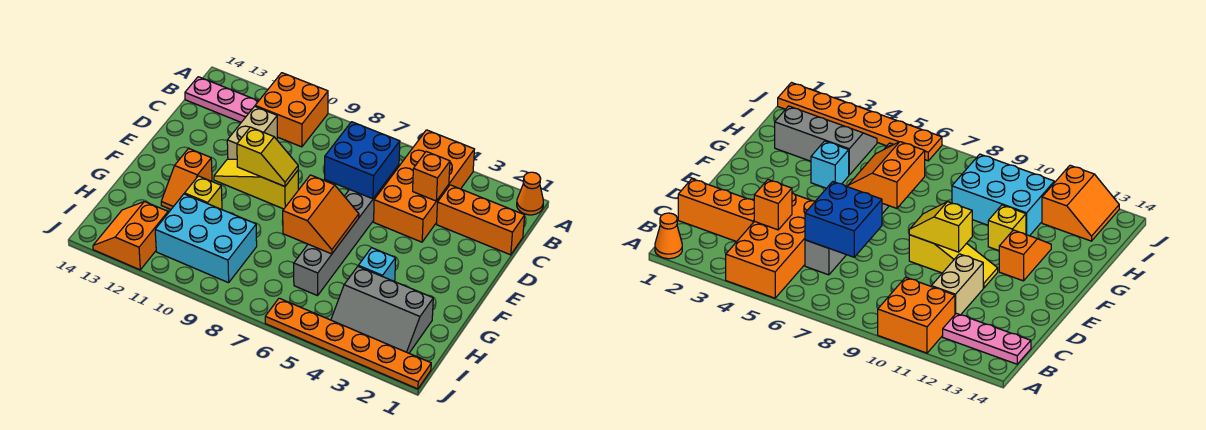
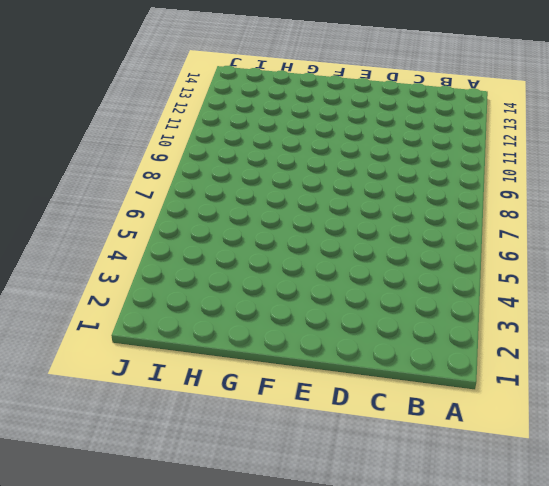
none -> orange cone A1 level 1
none -> orange brick A4:D5 level 1
none -> orange brick A10:B11 level 1

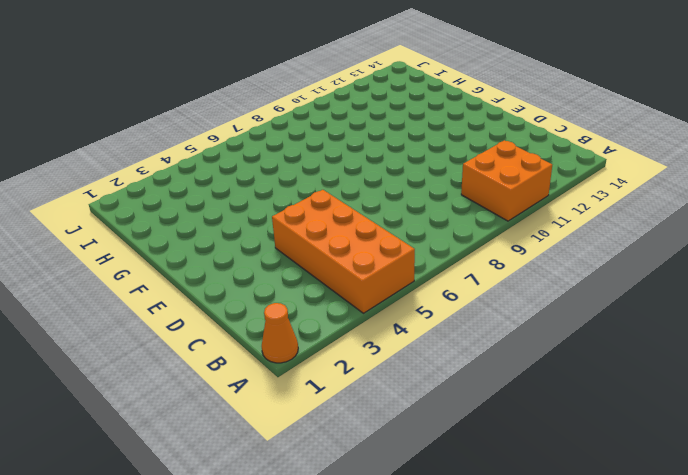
none -> pink plate B12:B14 level 1
none -> orange brick C1:C3 level 1
none -> grey brick C6:H6 level 1

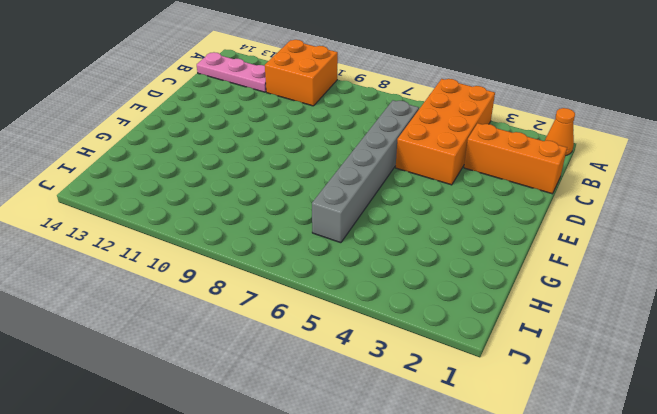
none -> tan brick C11:D11 level 1
none -> yellow slope E9:E11 level 1 top 9
none -> orange slope F12:G12 level 1 top F

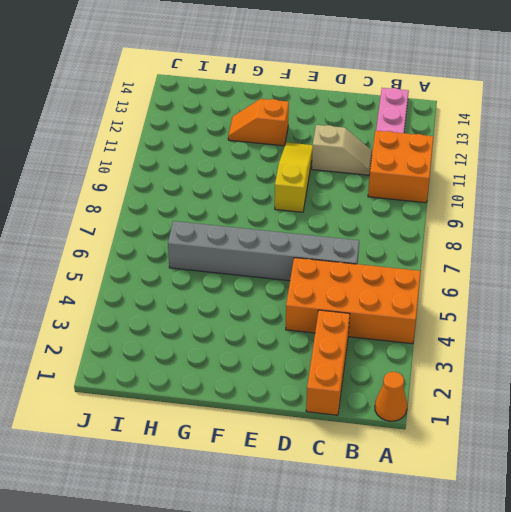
tan slope C11:D11 level 1 top D -> tan brick C11:D11 level 1
none -> cyan brick G4 level 1
none -> yellow brick G11 level 1
none -> grey slope H2:I4 level 1 top H

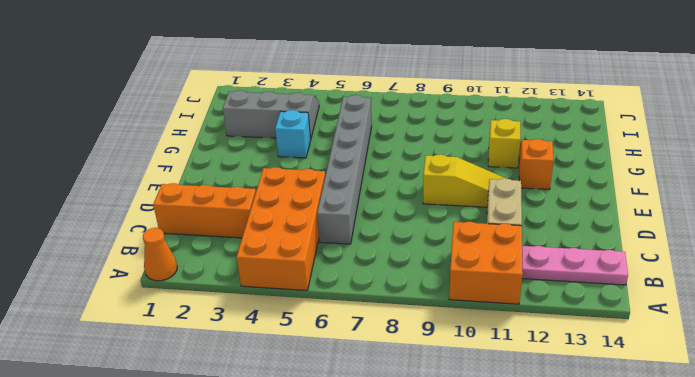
none -> cyan brick H9:I11 level 1
none -> orange slope I12:J13 level 1 top 12
none -> orange plate J1:J6 level 1

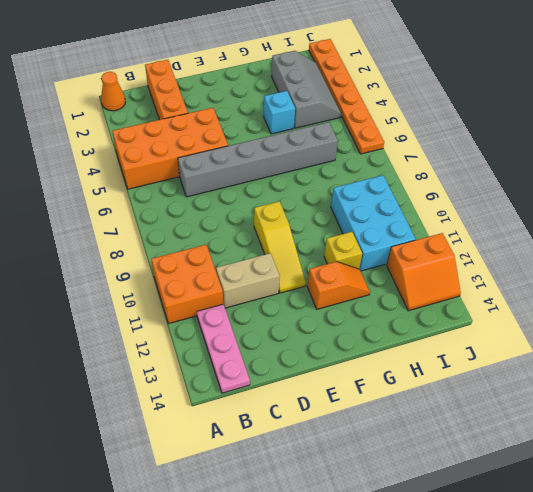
none -> orange brick C4 level 2
none -> blue brick C6:D7 level 2
none -> yellow slope E9:E10 level 2 top 10

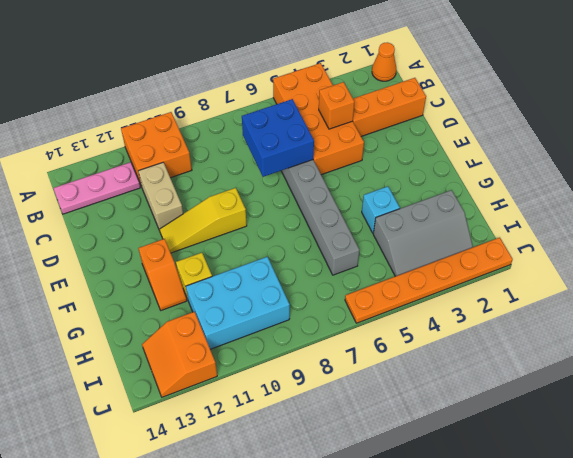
none -> yellow slope E9:E10 level 2 top 10
none -> orange slope F6:G7 level 2 top 7

